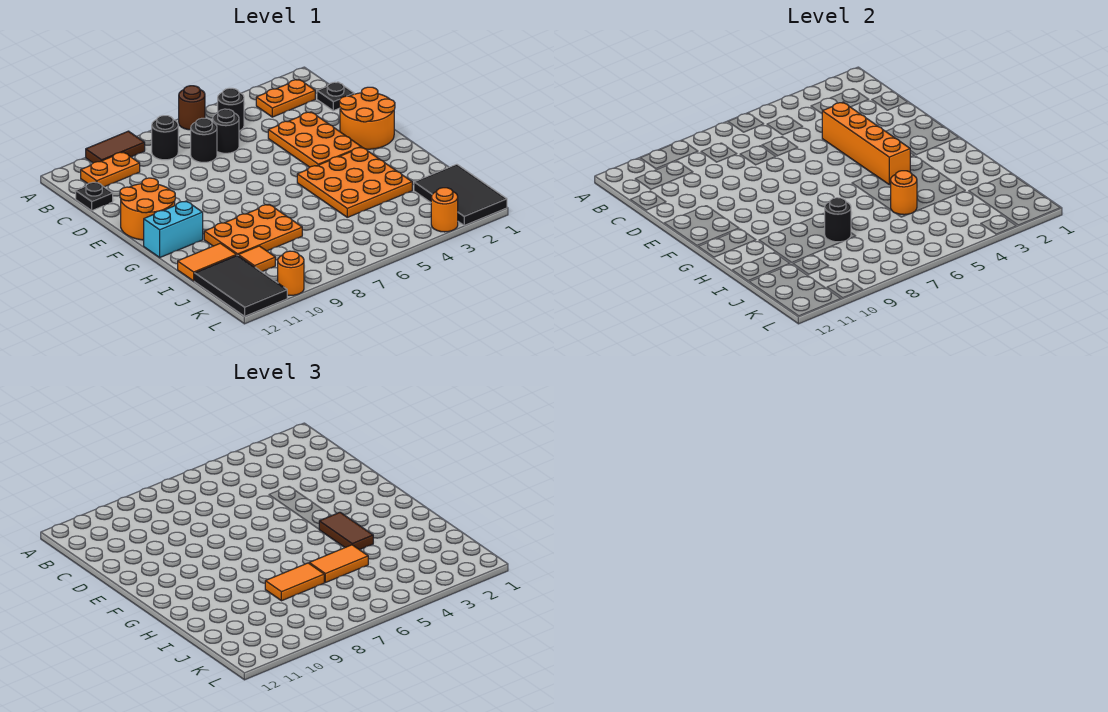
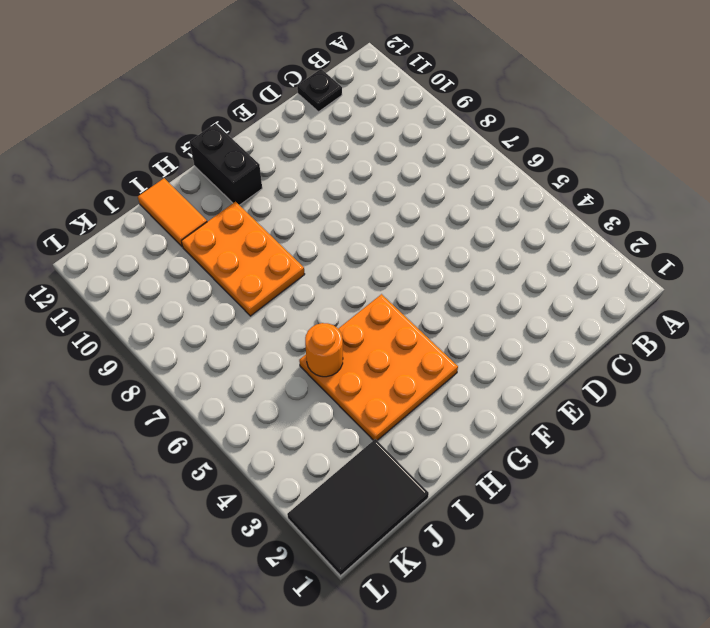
black brick G11:G12 level 1 -> cyan brick G11:G12 level 1
none -> brown round brick A6 level 1
none -> brown tile A9:A10 level 1
none -> orange plate B2:B3 level 1

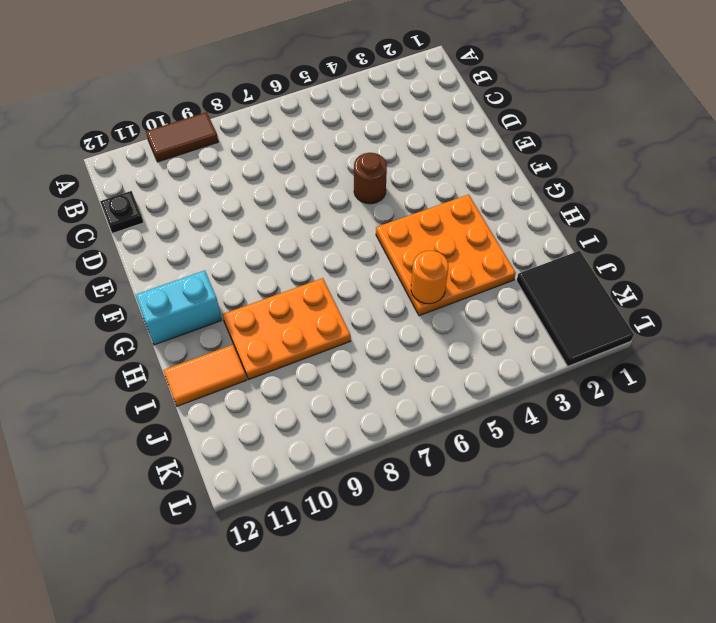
brown round brick E5 level 1 -> brown round brick A6 level 1
none -> orange plate B2:B3 level 1
none -> black round brick B5 level 1
none -> black round brick B8 level 1

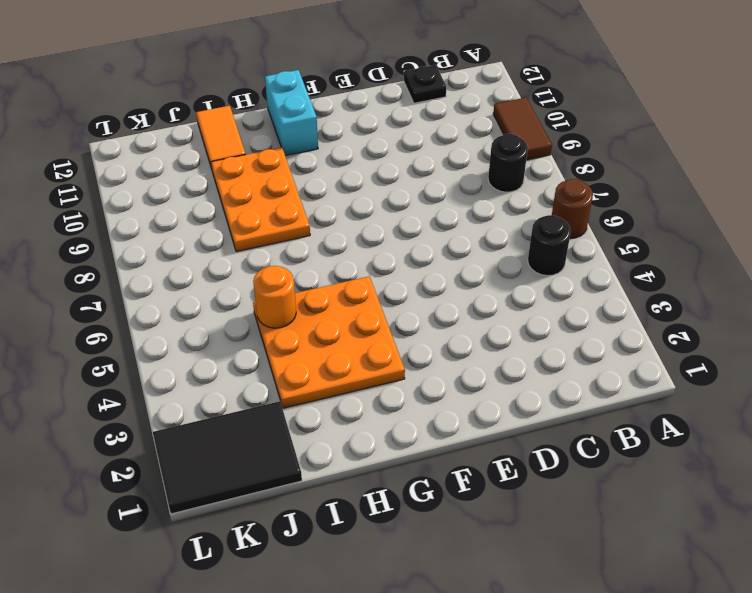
none -> orange plate B2:B3 level 1
none -> orange plate B10:B11 level 1
none -> black plate C1 level 1

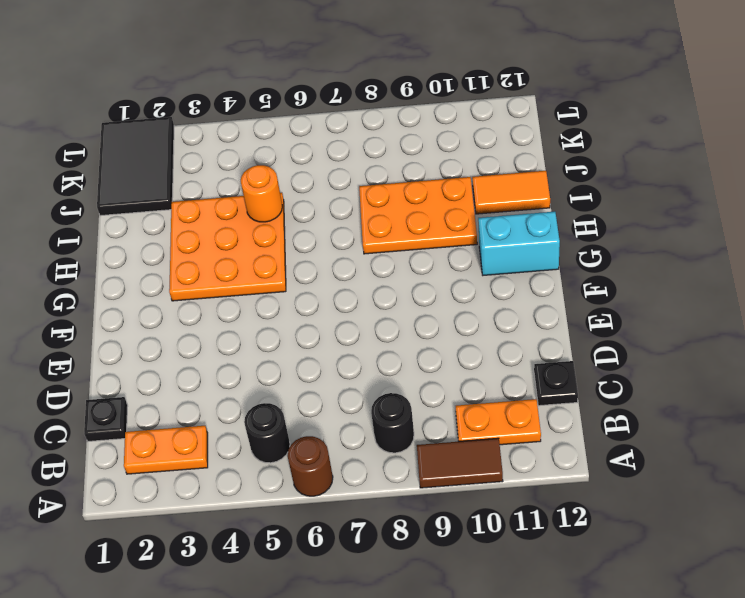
none -> black round brick C6 level 1
none -> black round brick C7 level 1
none -> orange plate D3:F4 level 1

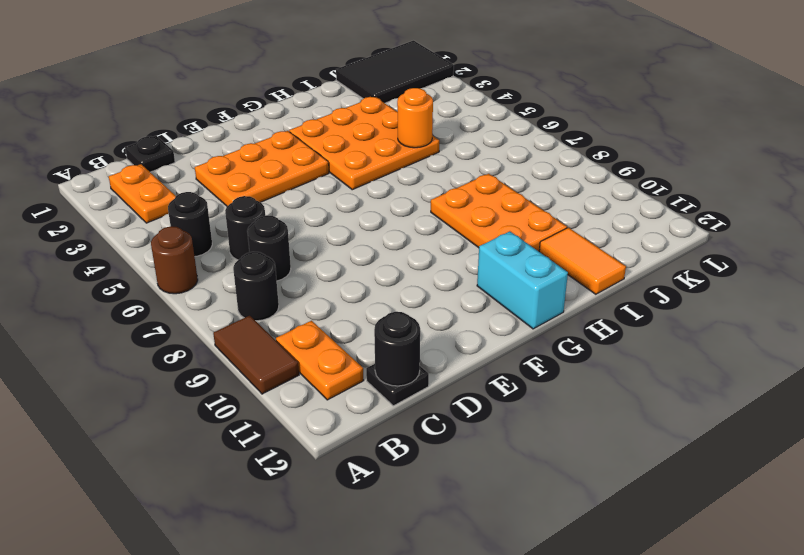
black round brick C12 level 2 -> black round brick I8 level 2
none -> orange round brick E1:F2 level 1
none -> orange round brick E11:F12 level 1
none -> orange tile J10 level 1

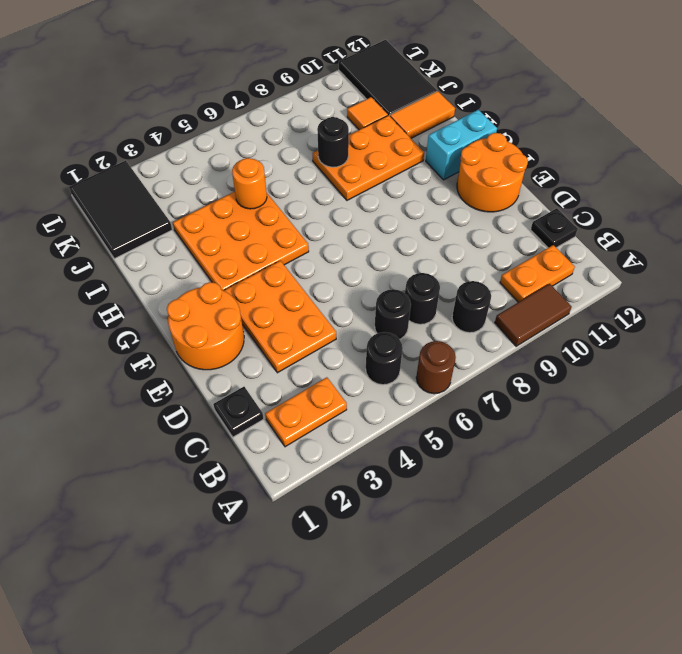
none -> orange round brick L3 level 1
none -> orange round brick L10 level 1
none -> orange brick D4:G4 level 2

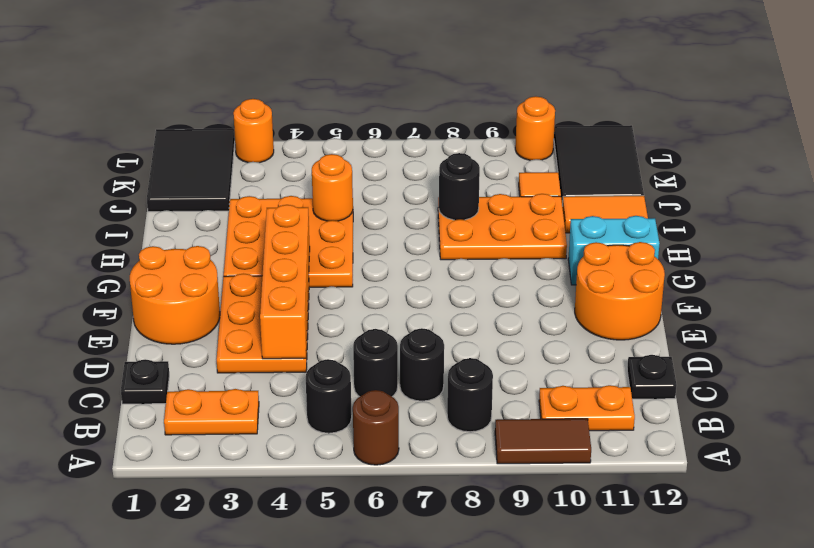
none -> brown tile G4:H4 level 3
none -> orange tile I5:I6 level 3
none -> orange tile I7:I8 level 3

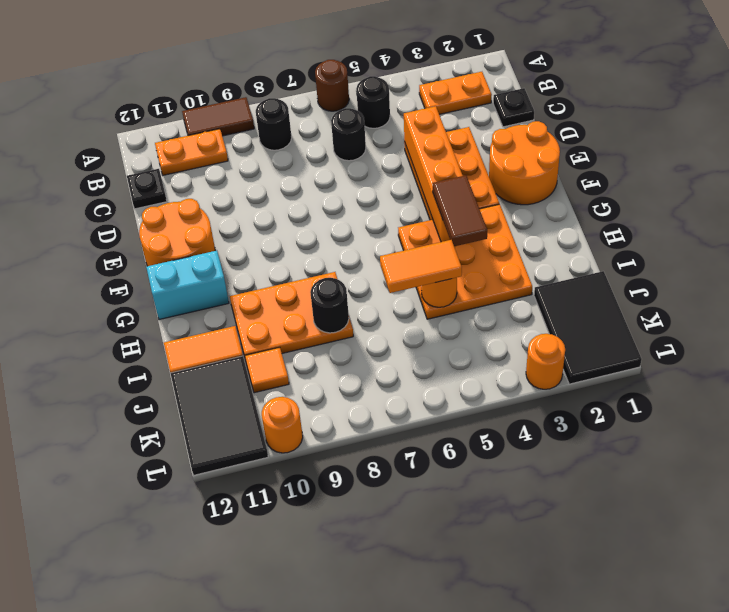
none -> black round brick C7 level 1
none -> orange tile I7:I8 level 3

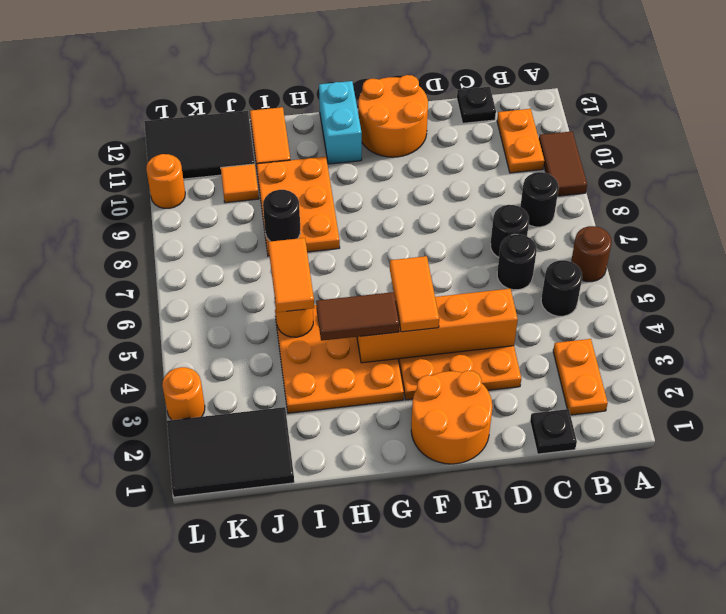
orange tile F4:F5 level 3 -> orange tile I7:I8 level 3

